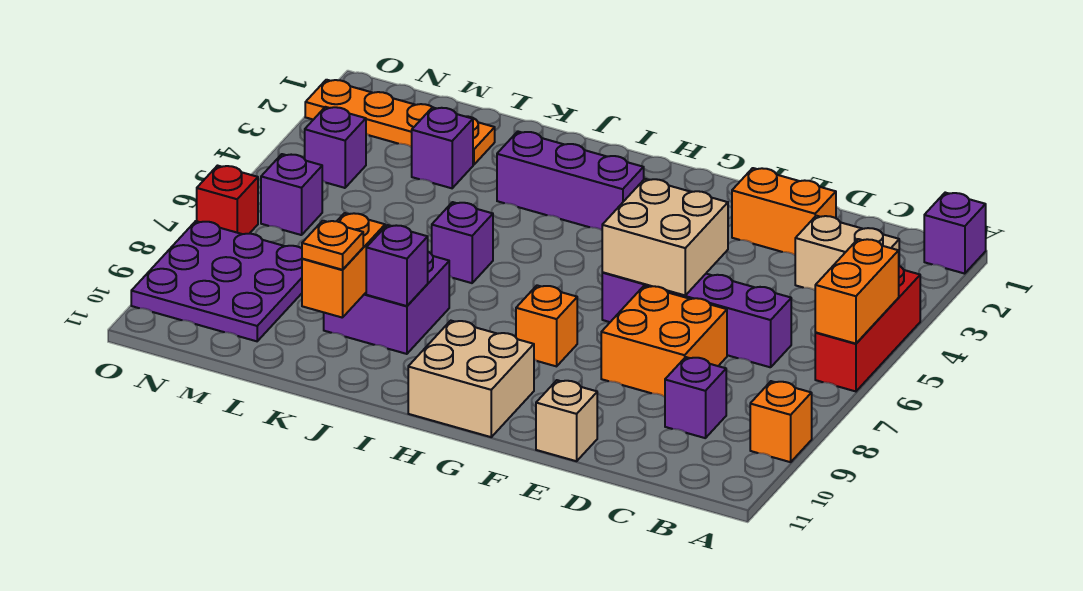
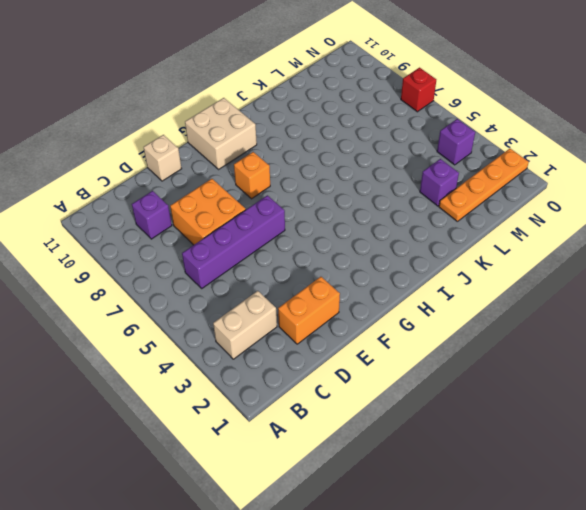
none -> purple brick A1 level 1
none -> red brick A4:A6 level 1
none -> orange brick A9 level 1

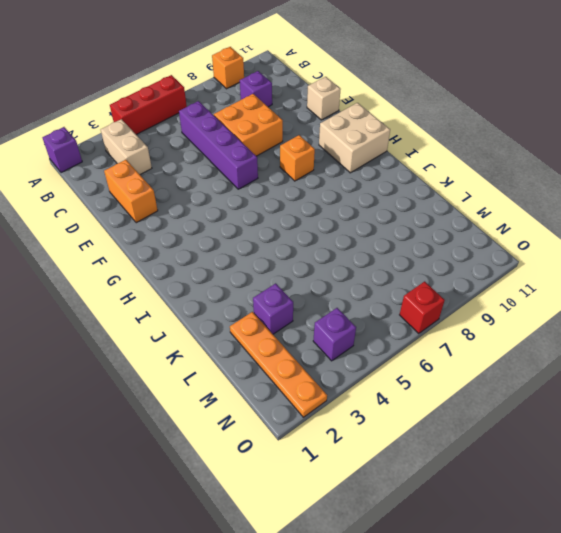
none -> purple brick H3:J3 level 1
none -> purple brick J6 level 1
none -> purple brick J8:K9 level 1

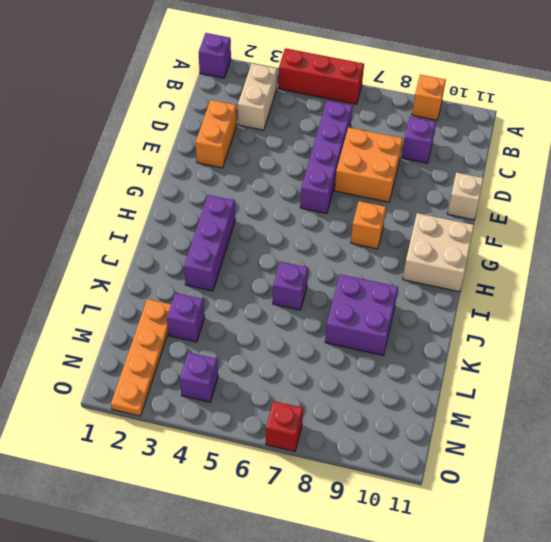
none -> purple plate M8:O10 level 1
none -> purple brick N6 level 1
none -> orange brick A5:A6 level 2

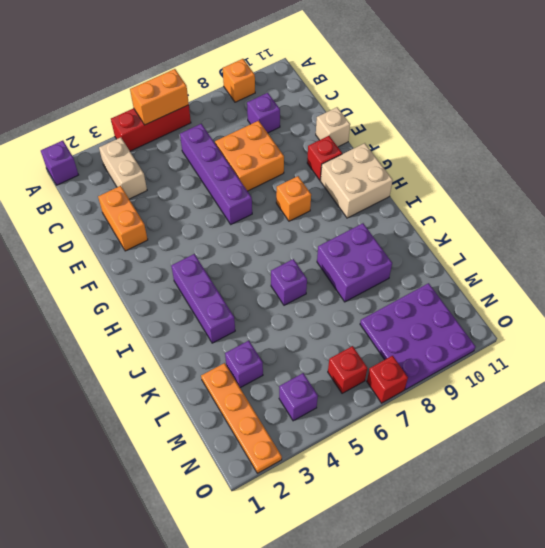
red brick F10 level 1 -> none
red brick N6 level 1 -> purple brick N6 level 1
none -> tan brick E5:F6 level 2
none -> purple brick J9 level 2
none -> orange brick K9:K10 level 2

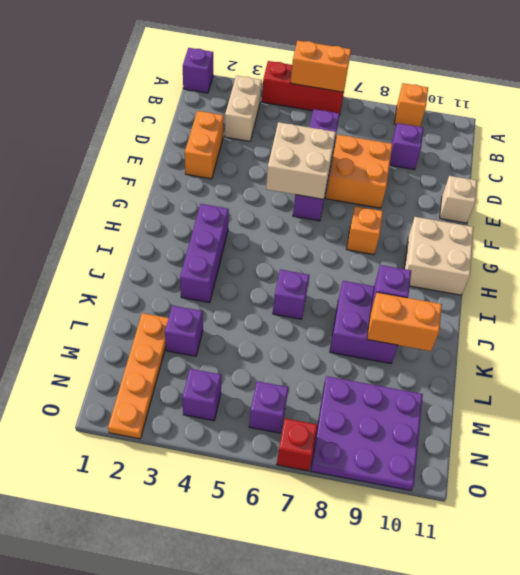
none -> orange plate K10 level 3

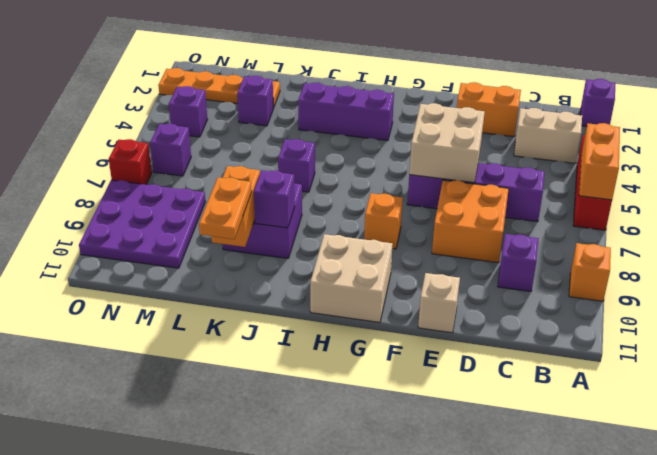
orange plate K10:K11 level 3 -> orange plate K10 level 3

